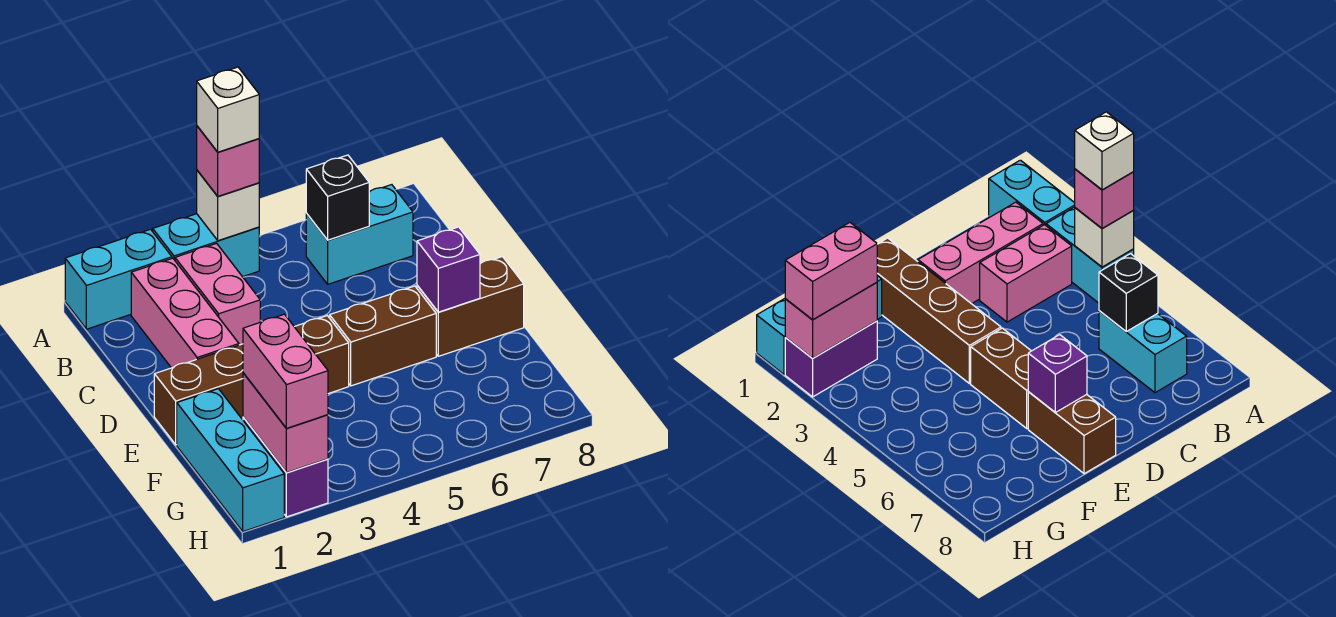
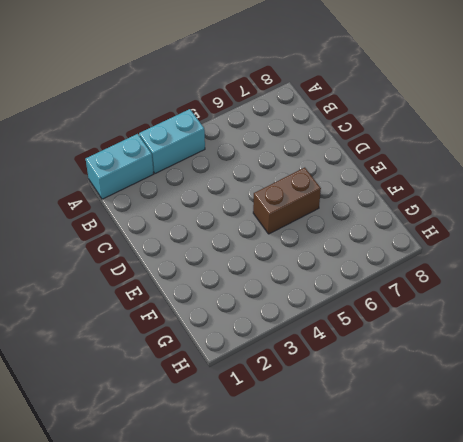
none -> pink brick B2:D2 level 1
none -> pink brick B3:C3 level 1
none -> cyan brick B6:B7 level 1

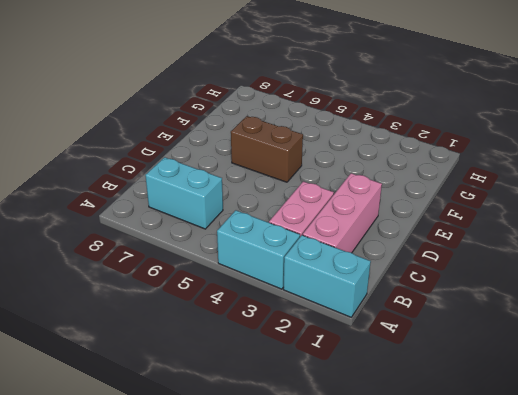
none -> brown brick E1:E4 level 1
none -> brown brick E7:E8 level 1
none -> cyan brick F1:H1 level 1

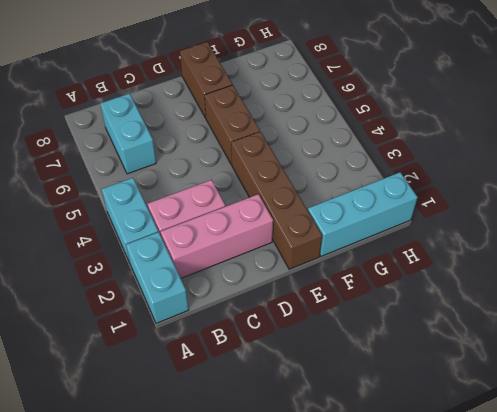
none -> purple brick G2:H2 level 1
none -> white brick A4 level 2
none -> black brick B6 level 2

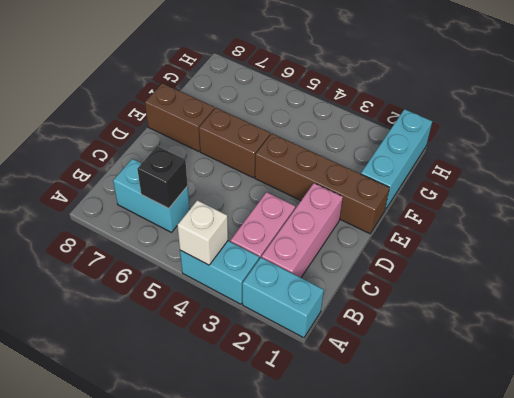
none -> purple brick G2:H2 level 1
none -> purple brick E7 level 2
none -> pink brick G2:H2 level 2

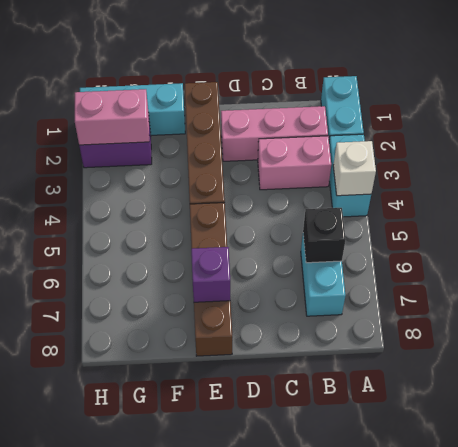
none -> pink brick A4 level 3
none -> pink brick G2:H2 level 3
none -> white brick A4 level 4

